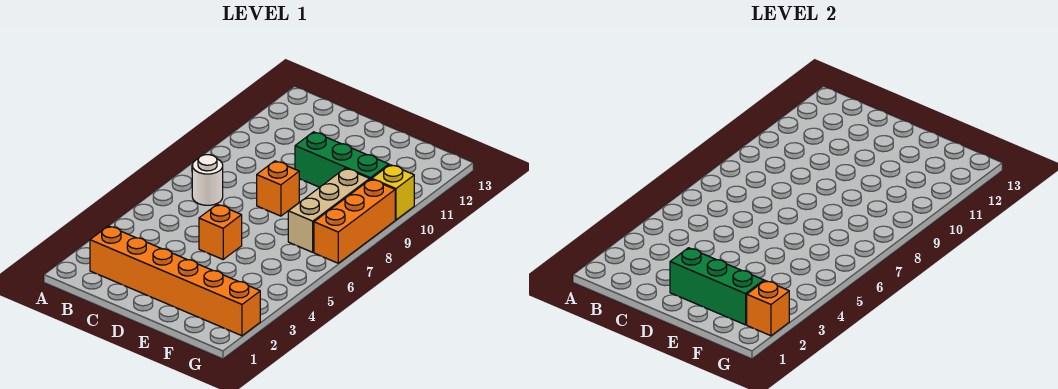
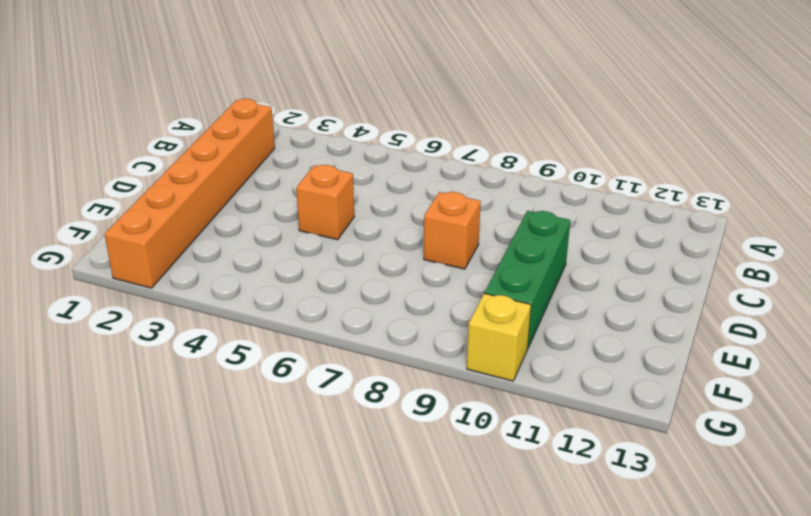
none -> white round brick B7 level 1
none -> tan brick F7:F9 level 1

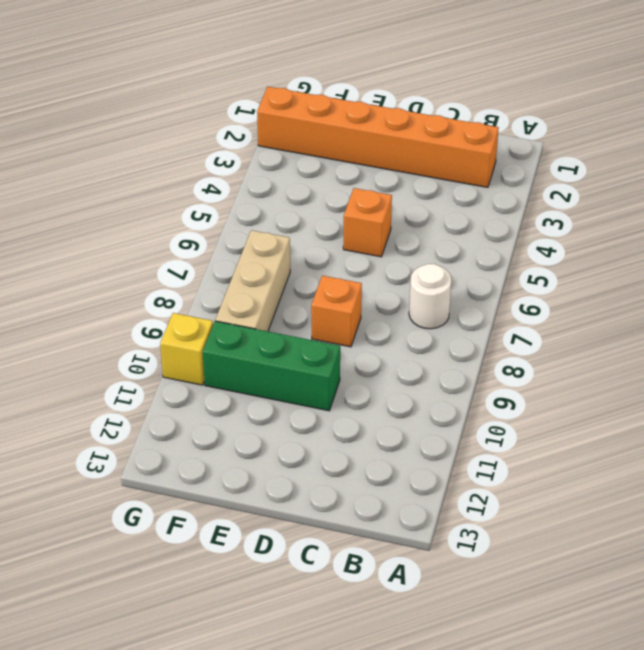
none -> orange brick G7:G9 level 1
none -> green brick D2:F2 level 2

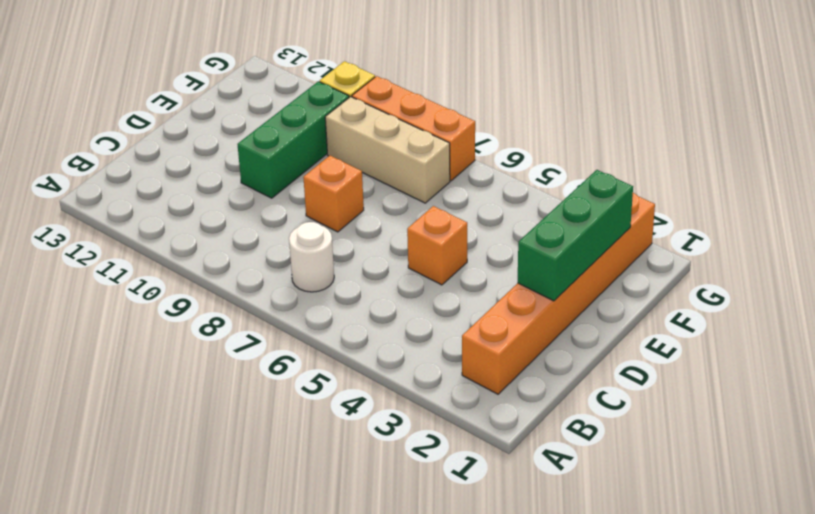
none -> orange brick G2 level 2

